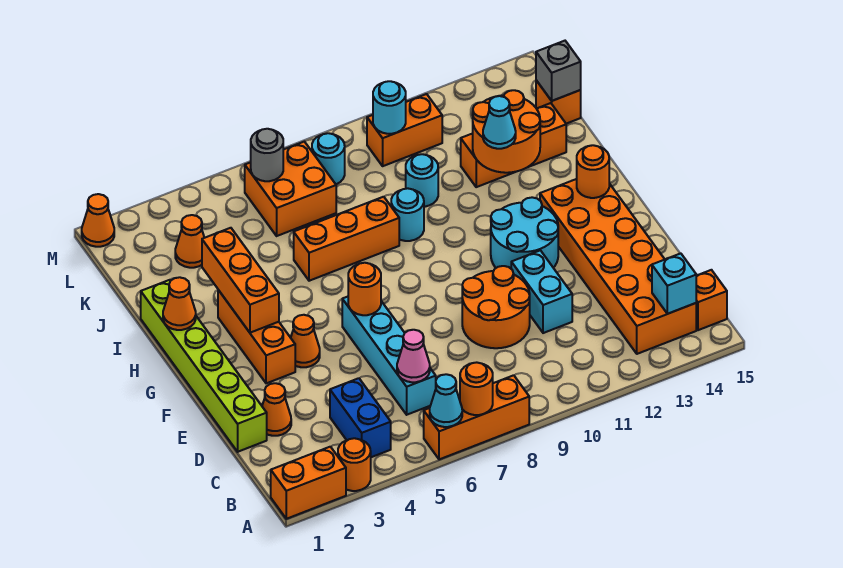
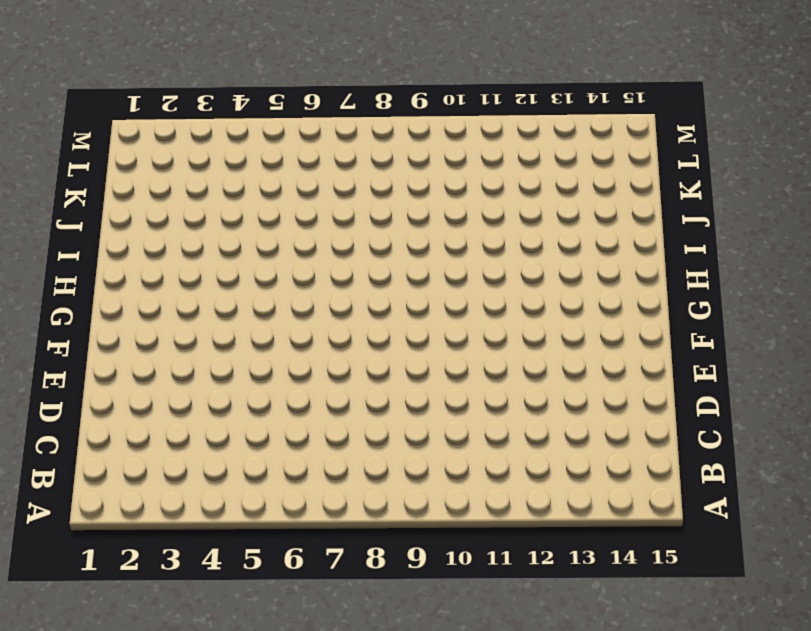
none -> orange brick A1:A2 level 1
none -> orange round brick A3 level 1
none -> orange brick A6:A8 level 1
none -> blue brick B4:C4 level 1

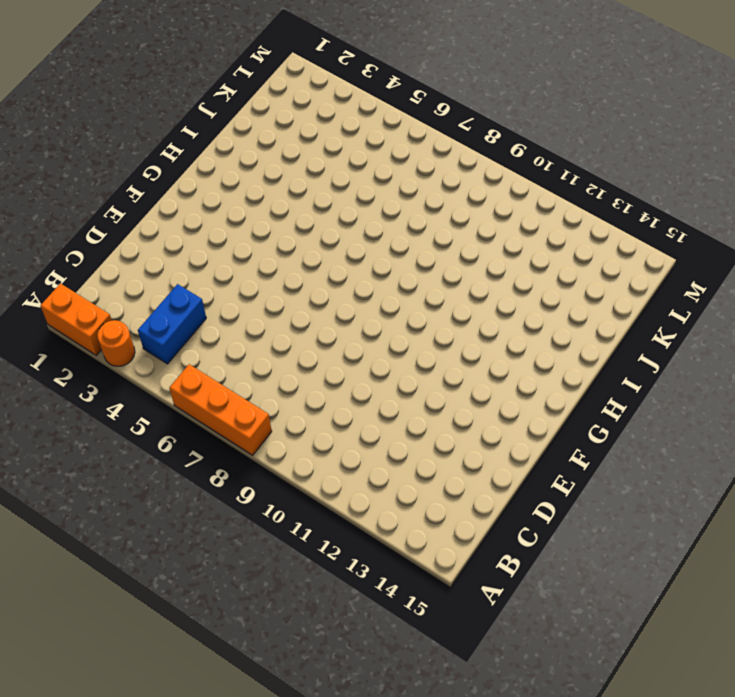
none -> orange brick B13:G14 level 1
none -> orange brick B15 level 1
none -> cyan brick C6:F6 level 1
none -> lime brick D1:I1 level 1

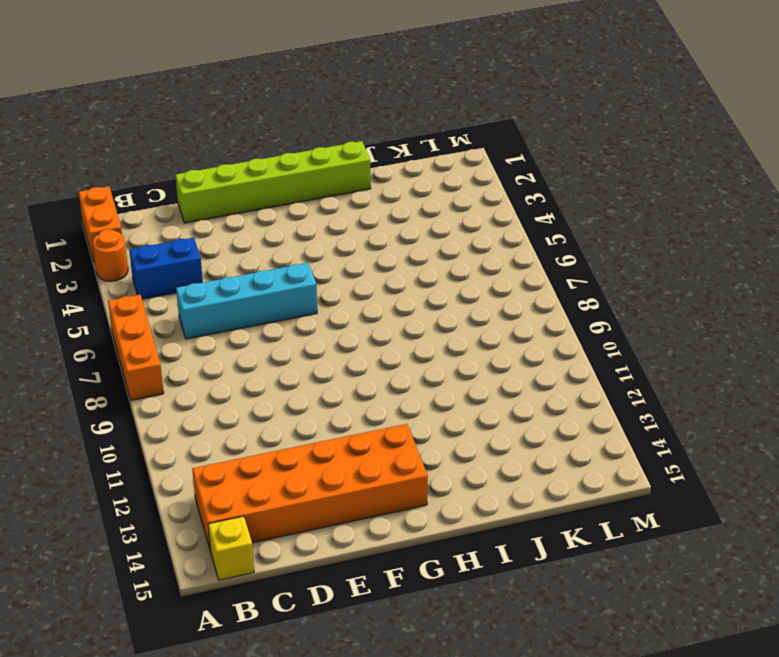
yellow brick B15 level 1 -> orange brick B15 level 1
none -> orange cone D2 level 1
none -> orange round brick D9:E10 level 1
none -> cyan brick D11:E11 level 1
none -> orange brick F3:H3 level 1

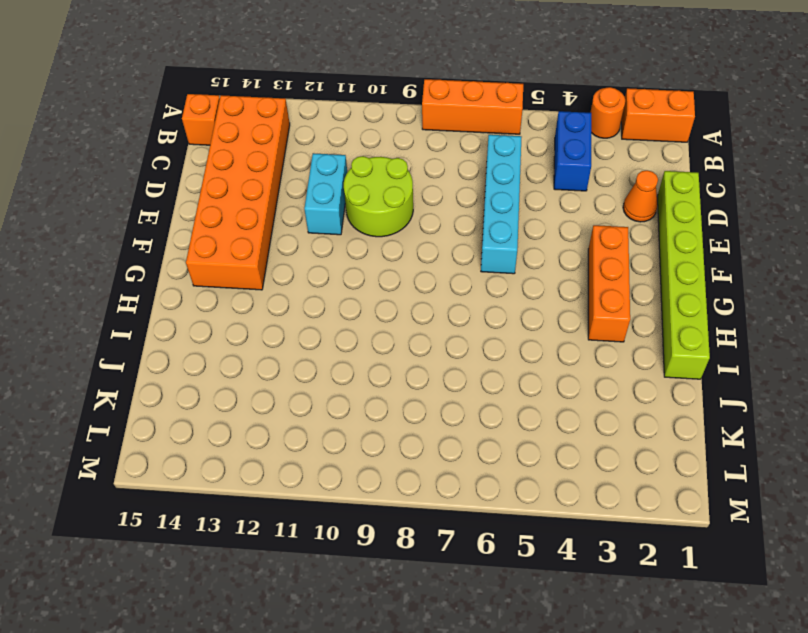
lime round brick D9:E10 level 1 -> orange round brick D9:E10 level 1
none -> orange cone F4 level 1
none -> cyan round brick F11:G12 level 1
none -> orange brick I6:I8 level 1
none -> cyan round brick I9 level 1

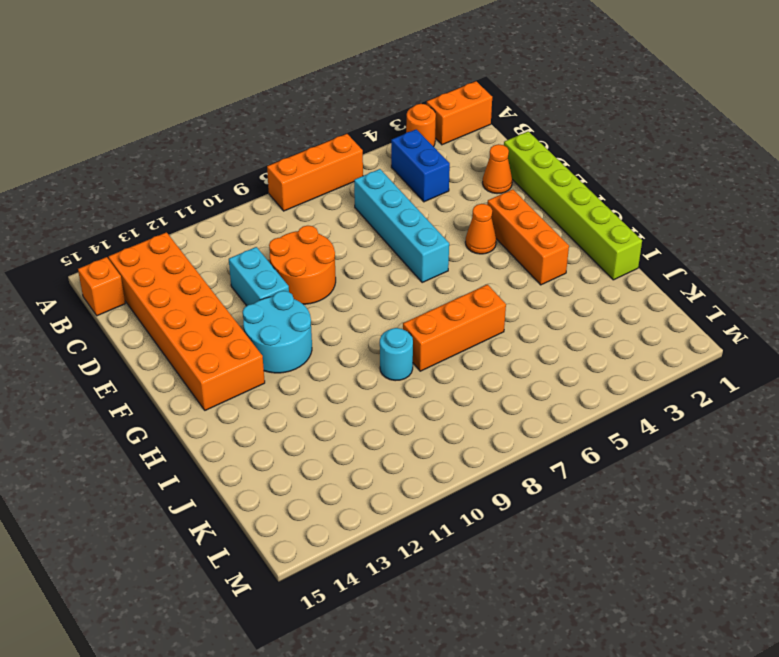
none -> cyan round brick J10 level 1
none -> orange brick J12:J14 level 1
none -> orange cone K3 level 1
none -> orange brick K6:L7 level 1

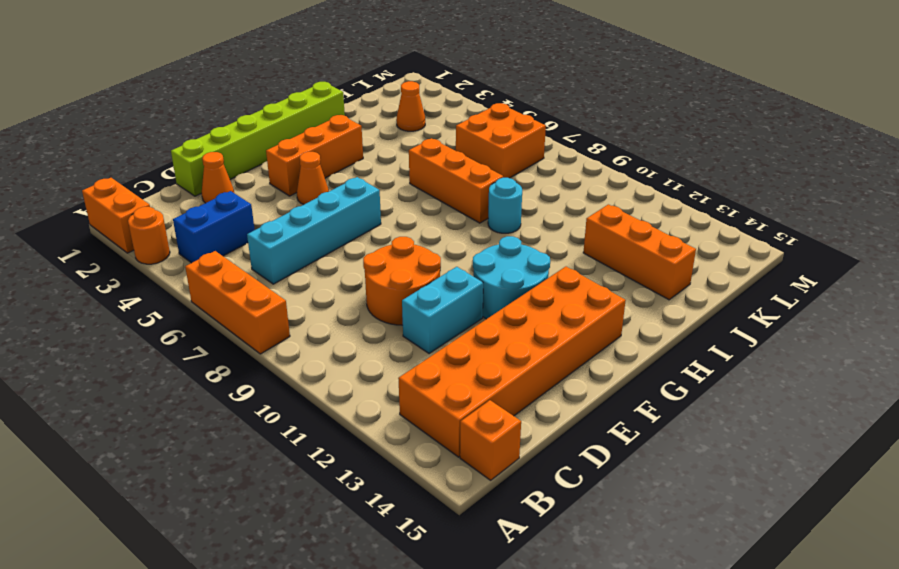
none -> cyan round brick J10 level 1
none -> orange brick K15 level 1
none -> cyan round brick L8 level 1
none -> orange brick L10:L11 level 1

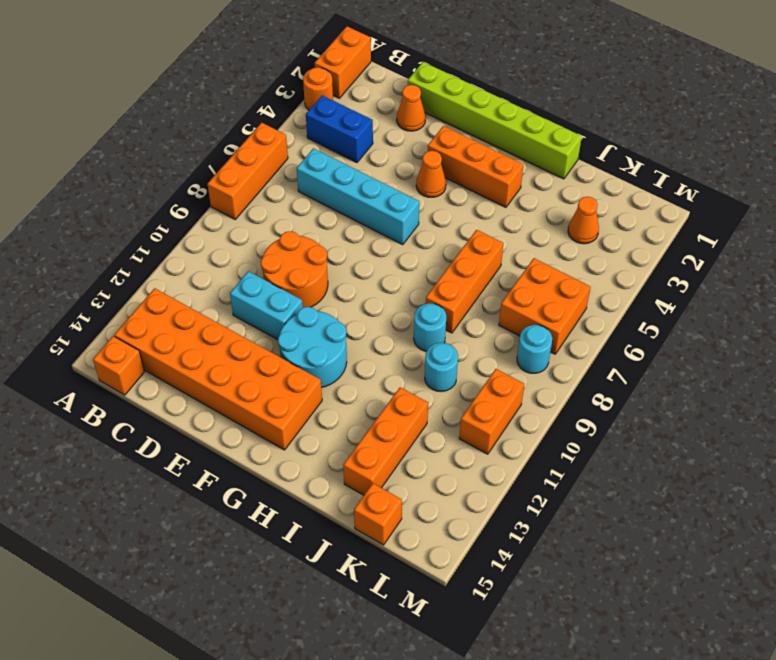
none -> orange cone M1 level 1
none -> cyan cone A6 level 2
none -> orange round brick A7 level 2
none -> cyan brick B14 level 2

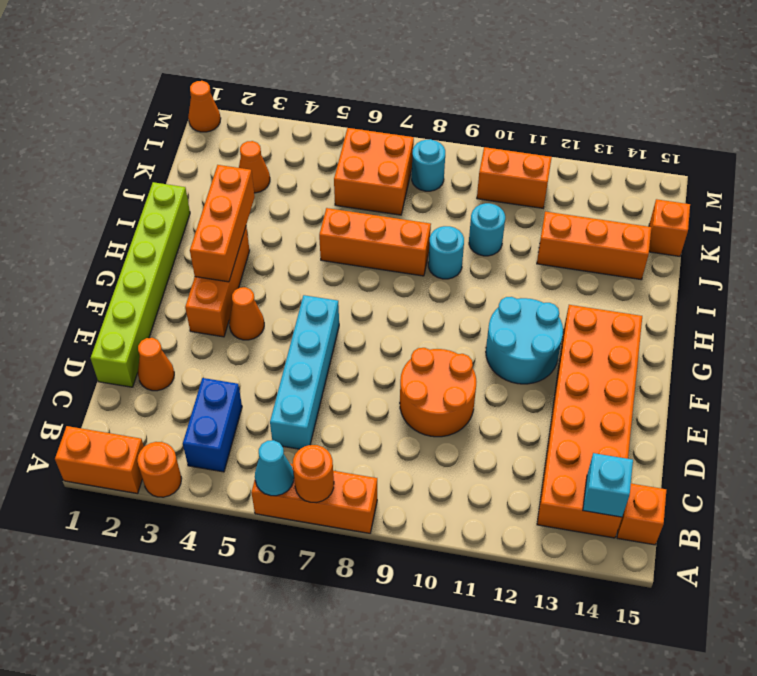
none -> cyan brick D11:E11 level 1
none -> pink cone C6 level 2
none -> orange round brick F6 level 2
none -> orange round brick G14 level 2

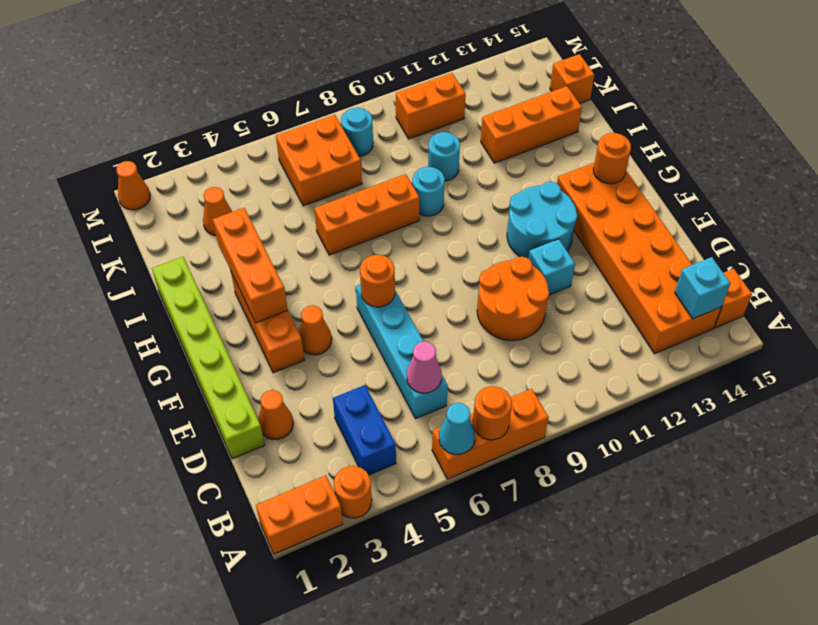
cyan brick E11 level 1 -> cyan brick D11:E11 level 1
none -> orange cone H1 level 2
none -> orange round brick I12:J13 level 2
none -> grey brick K15 level 2
none -> grey round brick L6 level 2

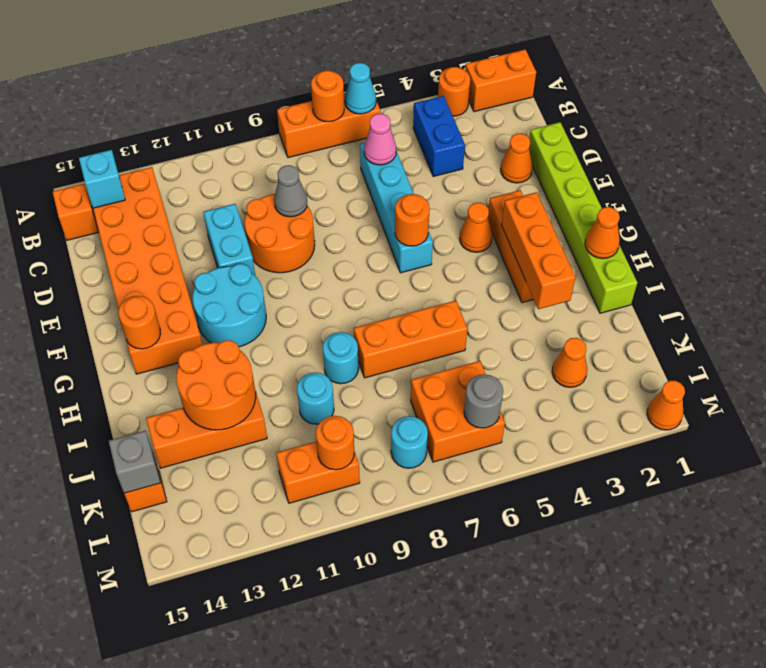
grey cone D9 level 2 -> none
orange round brick L10 level 2 -> cyan round brick L10 level 2
none -> cyan cone I12 level 3

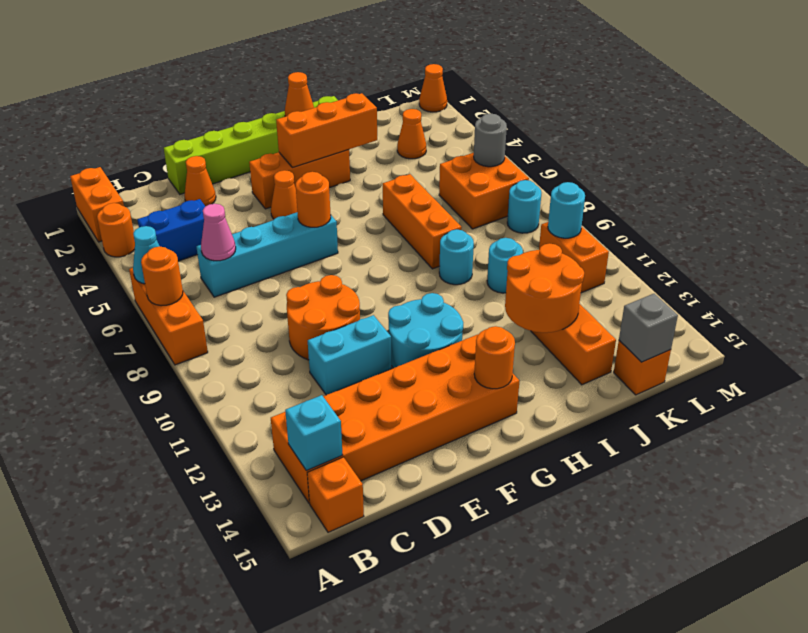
none -> cyan cone I12 level 3

